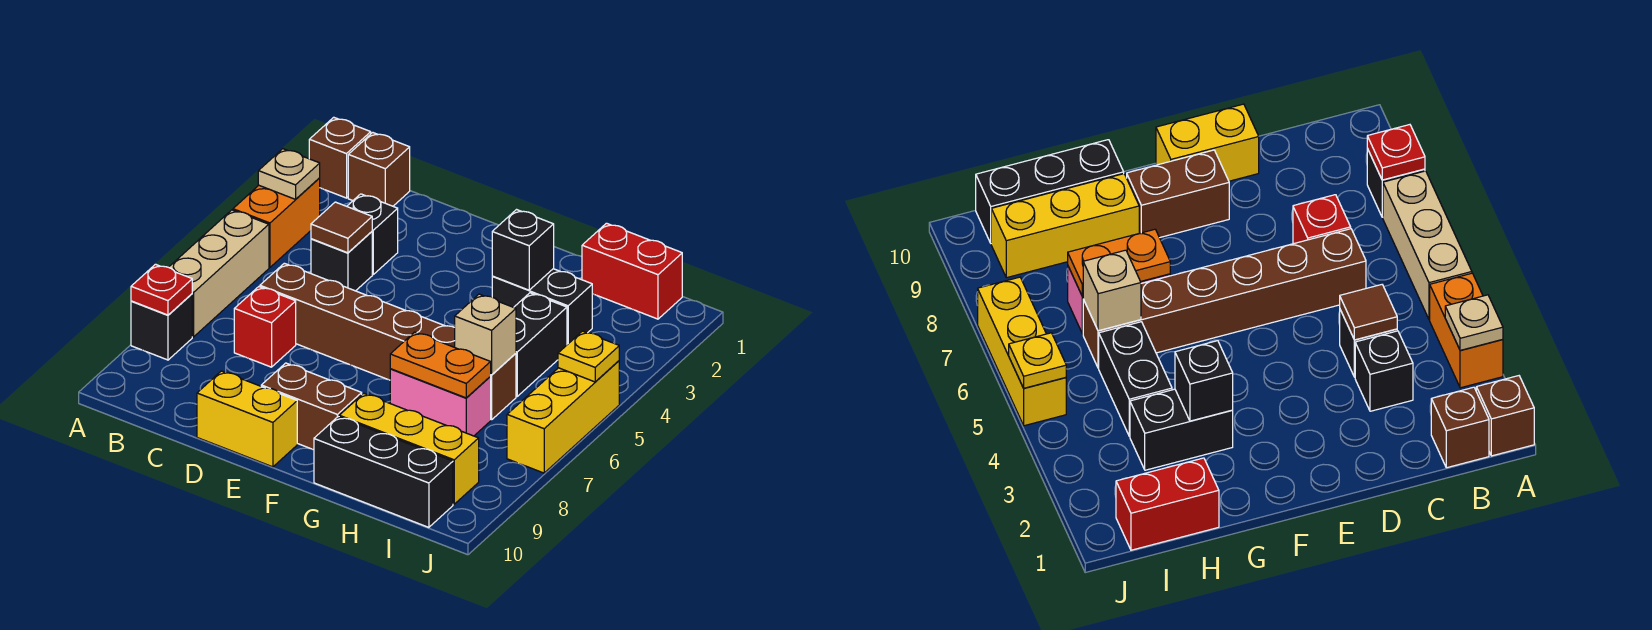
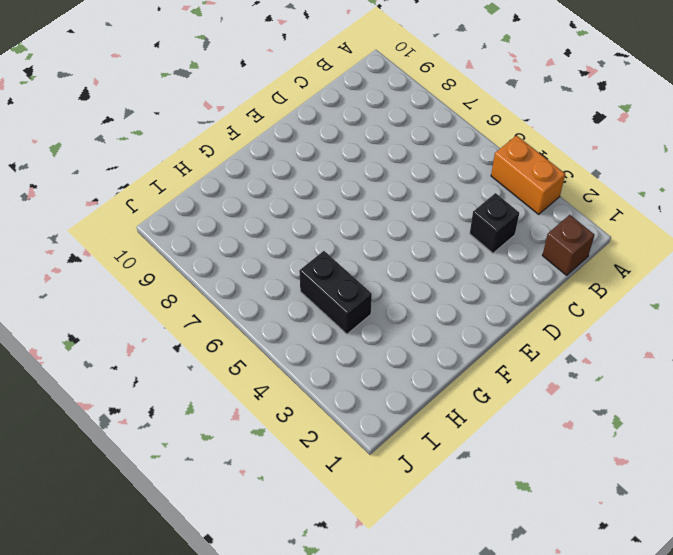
none -> brown brick A1 level 1
none -> tan brick A5:A7 level 1
none -> black brick A8 level 1

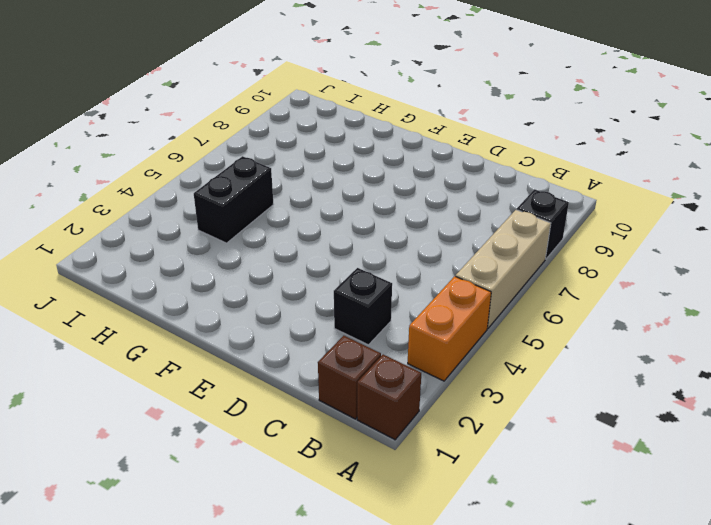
none -> black brick C4 level 1
none -> brown brick C6:H6 level 1
none -> red brick C7 level 1

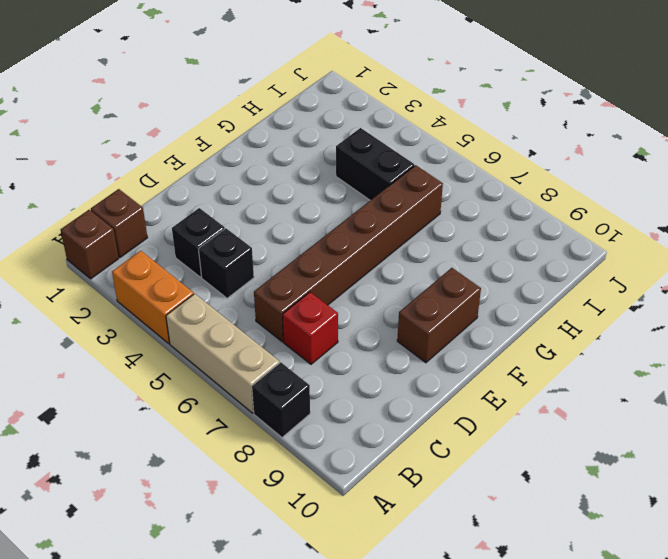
none -> yellow brick D10:E10 level 1
none -> black brick G3:H3 level 1
none -> pink brick G7:H7 level 1

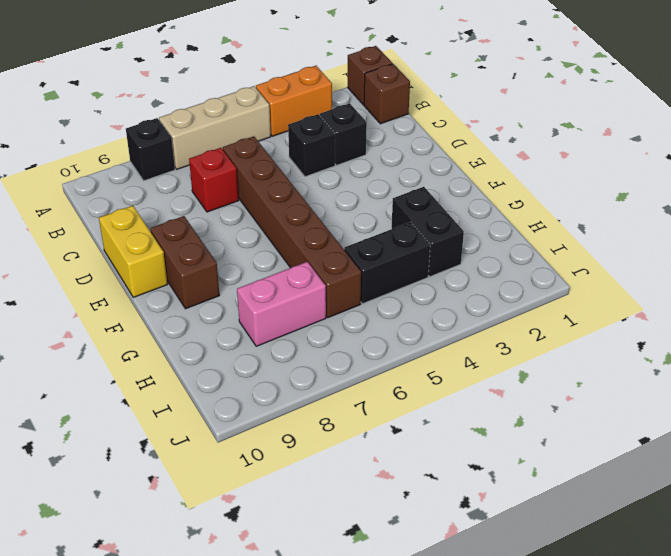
pink brick H7:H8 level 1 -> pink brick G7:H7 level 1
none -> yellow brick G9:I9 level 1
none -> black brick G10:I10 level 1
none -> red brick H1:I1 level 1

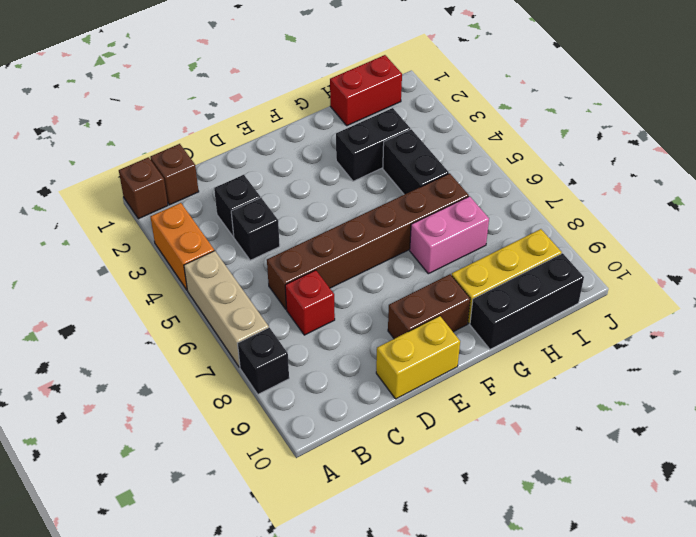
none -> yellow brick J5:J7 level 1
none -> tan plate A3 level 2
none -> red plate A8 level 2

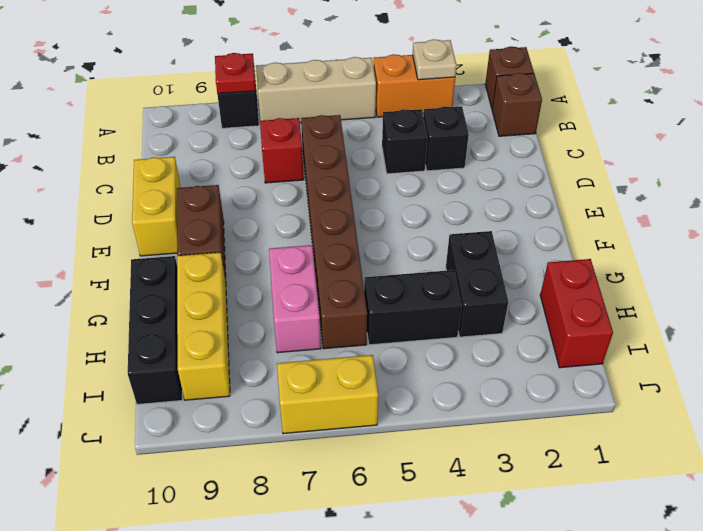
yellow brick J6:J7 level 1 -> yellow brick J5:J7 level 1
none -> brown tile C4 level 2
none -> black brick G3 level 2
none -> orange plate G7:H7 level 2

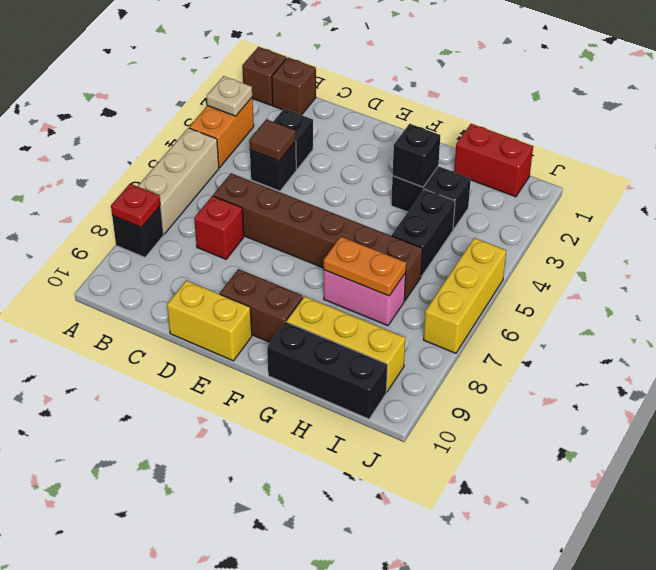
none -> tan brick H6 level 2
none -> yellow plate J5 level 2

